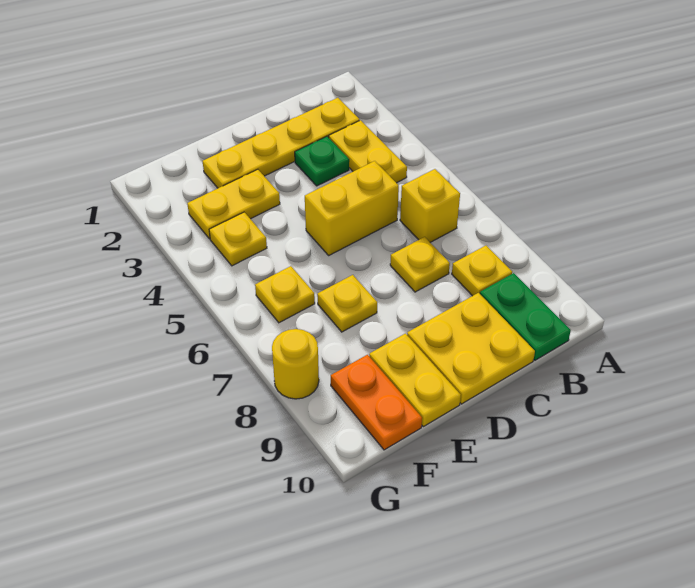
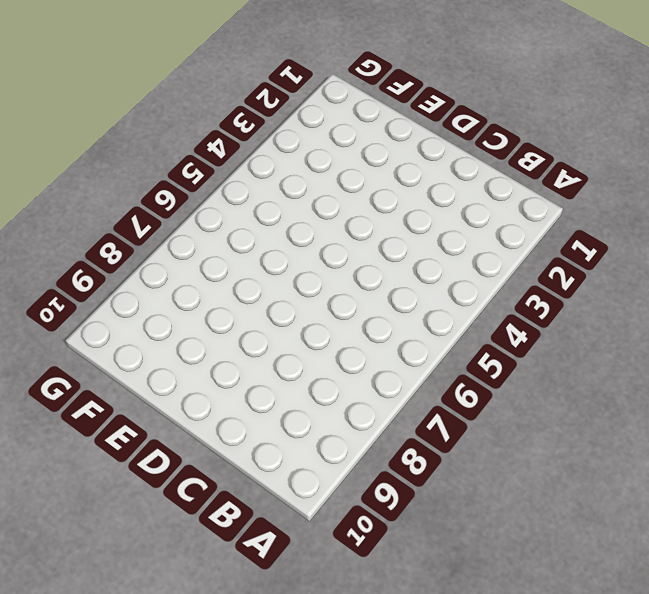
none -> yellow plate B2:E2 level 1
none -> yellow plate B3:B4 level 1
none -> yellow brick B6 level 1

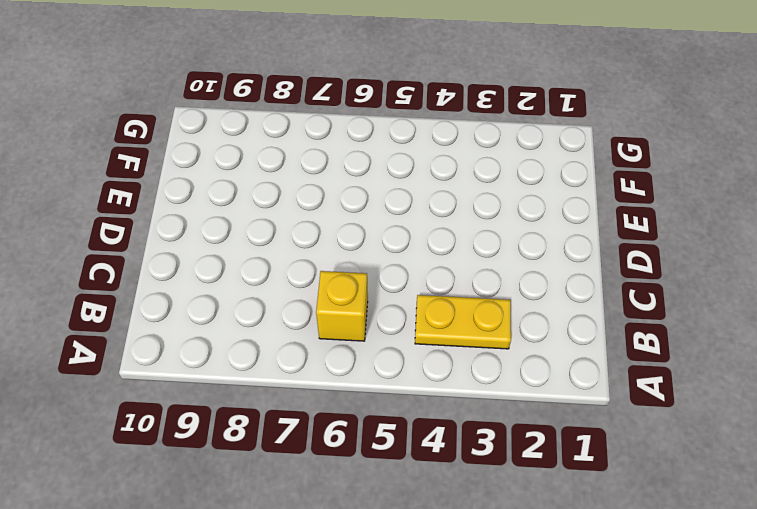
none -> yellow plate B2:E2 level 1
none -> yellow plate B8 level 1
none -> green plate B9:B10 level 1

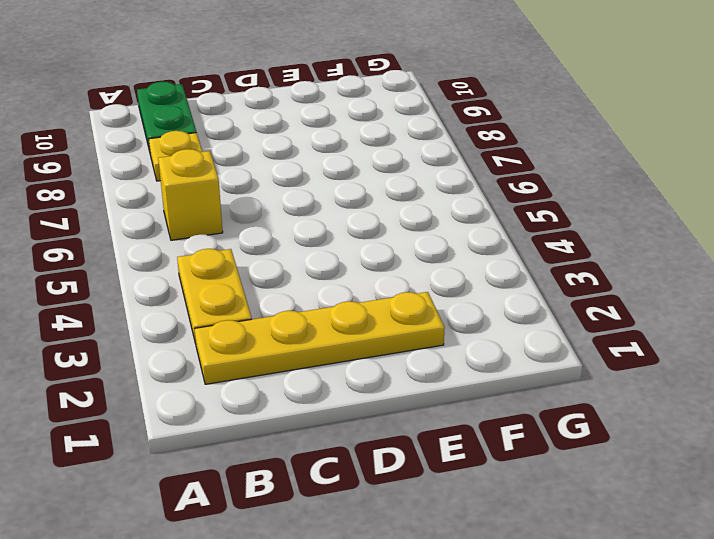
none -> green plate C3 level 1
none -> yellow brick C5:D5 level 1
none -> yellow plate C7 level 1

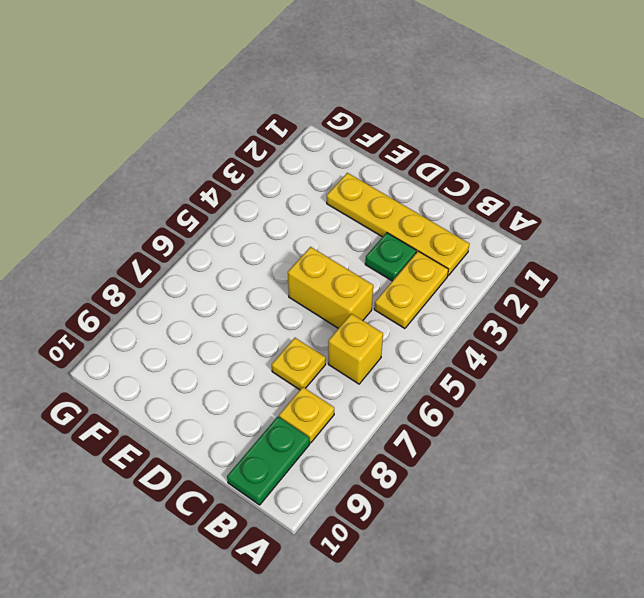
none -> yellow plate C9:D10 level 1
none -> yellow plate E3:F3 level 1
none -> yellow plate E7 level 1

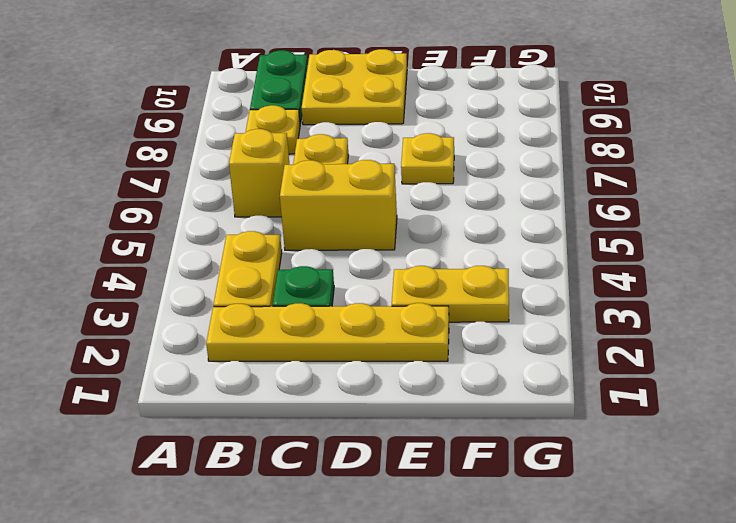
none -> yellow plate E9:E10 level 1
none -> yellow plate F4 level 1
none -> yellow plate F6 level 1

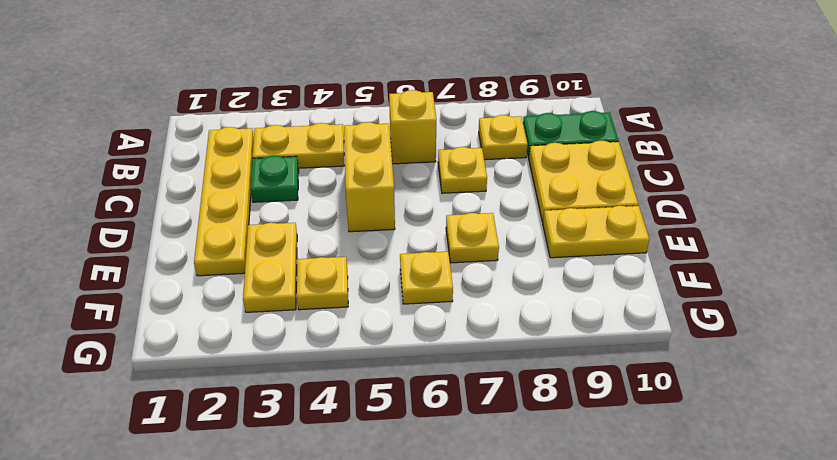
none -> orange plate F9:F10 level 1
none -> yellow round brick G8 level 1

